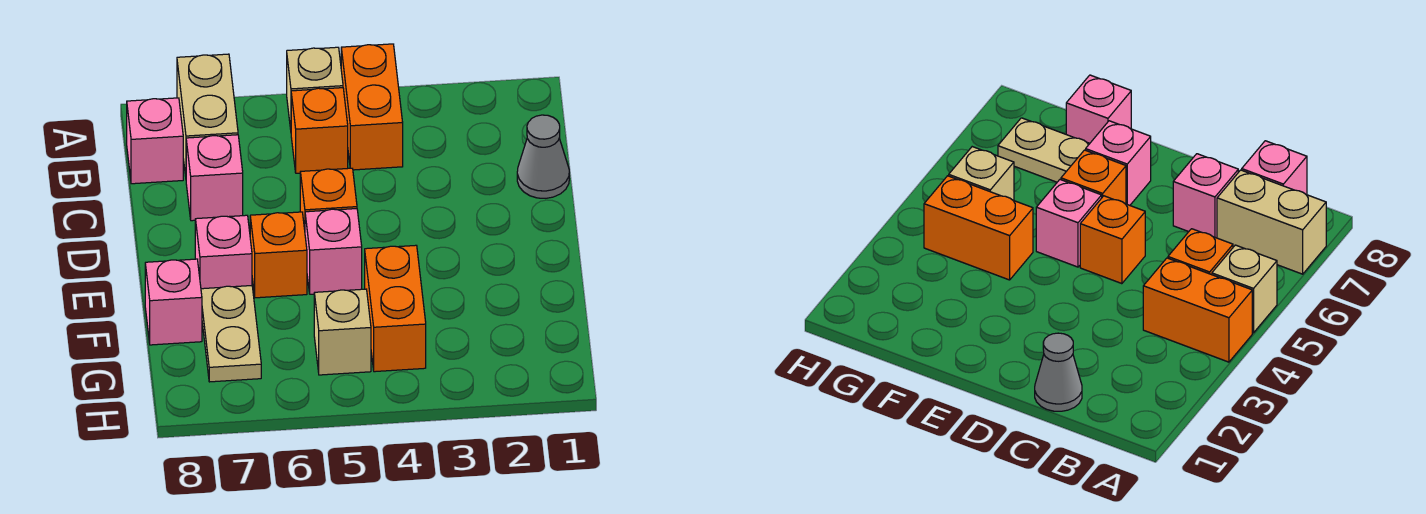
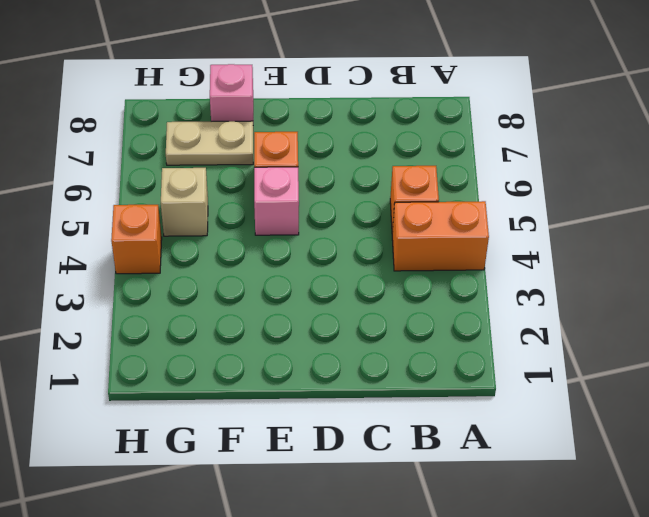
orange brick H4 level 1 -> orange brick D5 level 1
none -> tan brick A5 level 1
none -> tan brick A7:B7 level 1
none -> pink brick B8 level 1

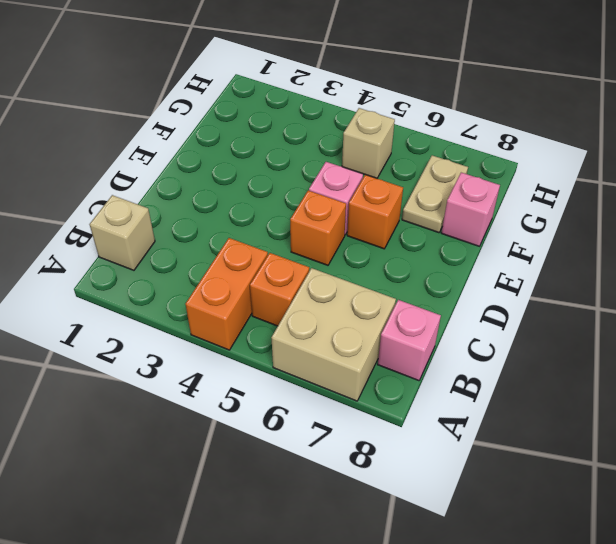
tan brick A6:B7 level 1 -> tan brick A7:B7 level 1
tan brick B1 level 1 -> tan brick A5 level 1
none -> grey cone C1 level 1
none -> pink brick C7 level 1
none -> pink brick E7 level 1

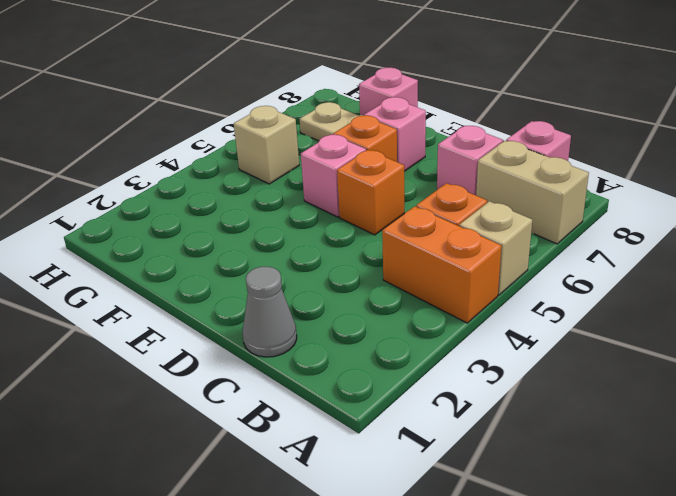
none -> orange brick F4:G4 level 1

